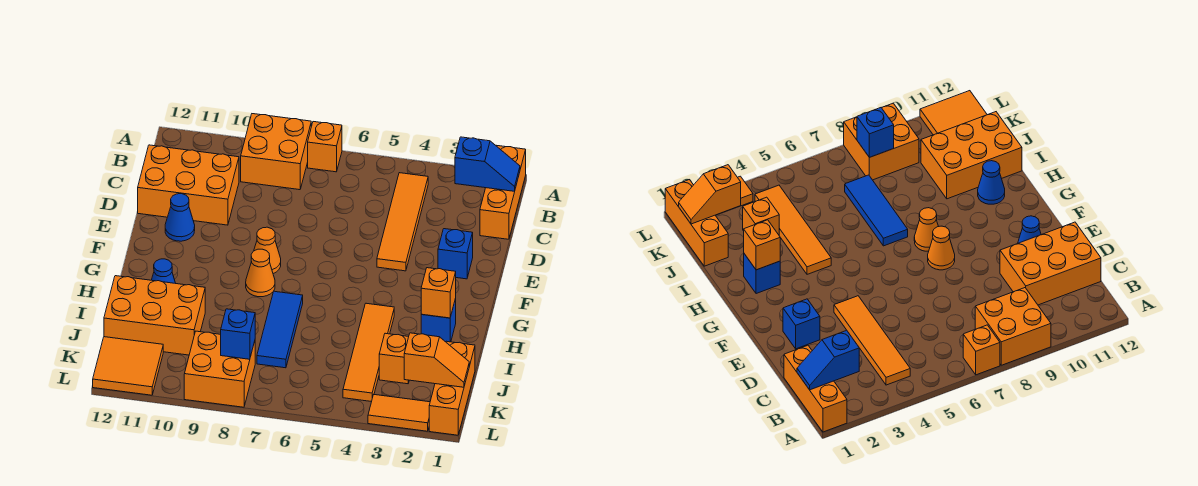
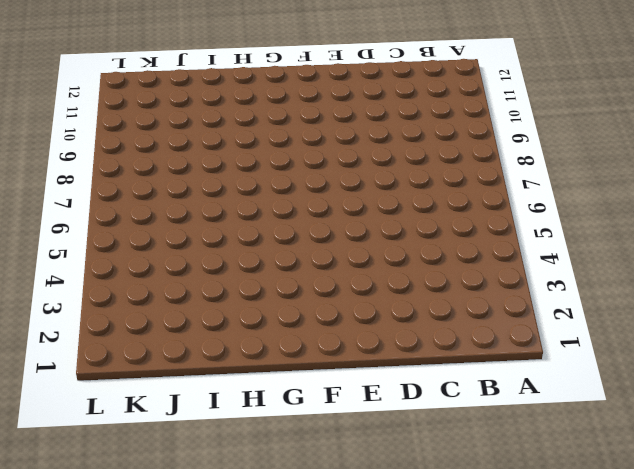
none -> orange brick A1:C1 level 1
none -> orange brick A7 level 1
none -> orange brick A8:B9 level 1

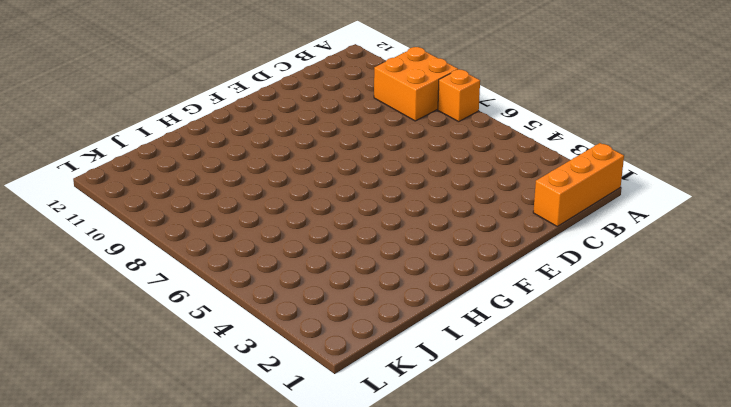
none -> orange tile B4:E4 level 1
none -> orange brick C10:D12 level 1
none -> blue brick E2 level 1

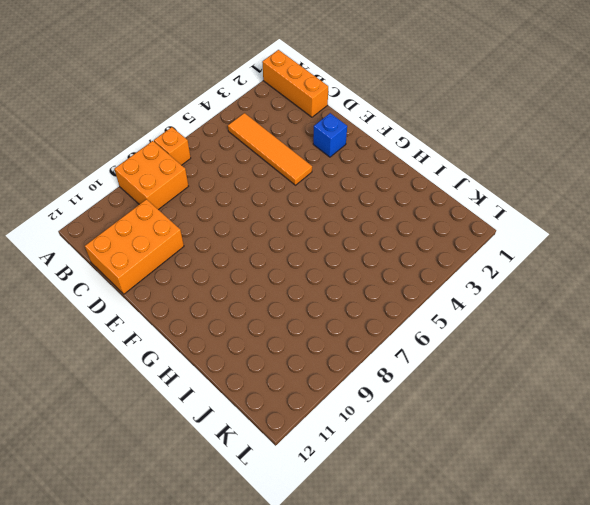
none -> blue cone E11 level 1
none -> orange cone F8 level 1
none -> orange cone G8 level 1

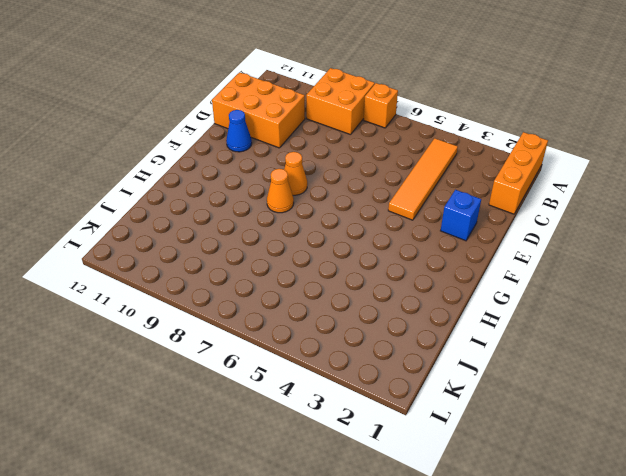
none -> blue brick H2 level 1
none -> orange tile H4:K4 level 1
none -> blue tile H7:J7 level 1

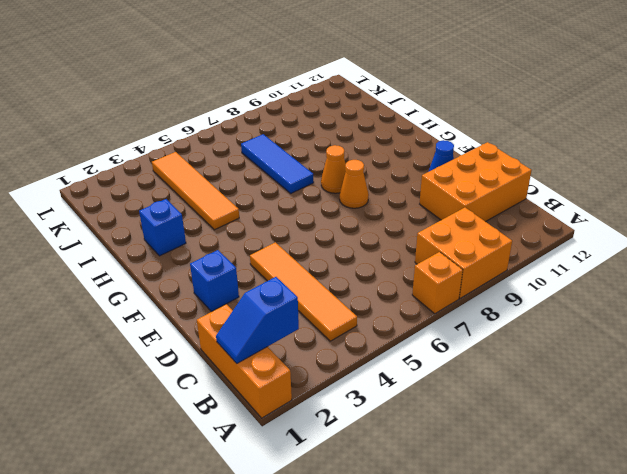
none -> blue cone H11 level 1
none -> orange brick I10:J12 level 1
none -> orange brick J1:L1 level 1

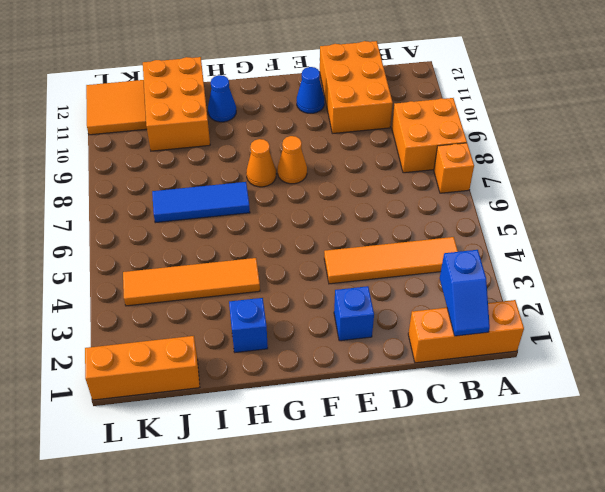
none -> orange brick J3 level 1
none -> orange brick K8:L9 level 1
none -> orange tile L2:L3 level 1

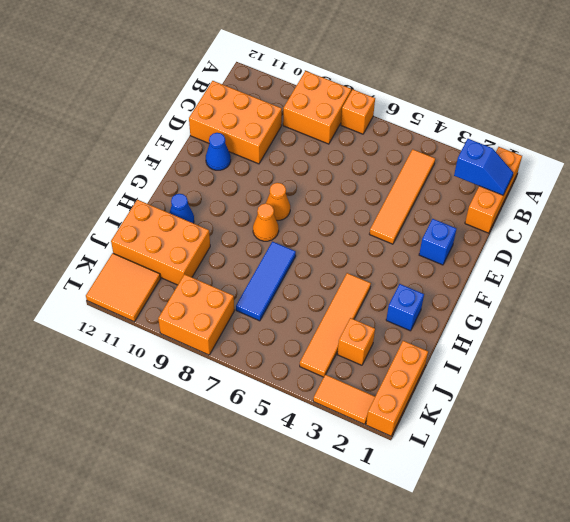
none -> orange brick H2 level 2
none -> orange slope K1:K2 level 2 top 2
none -> blue brick K8 level 2

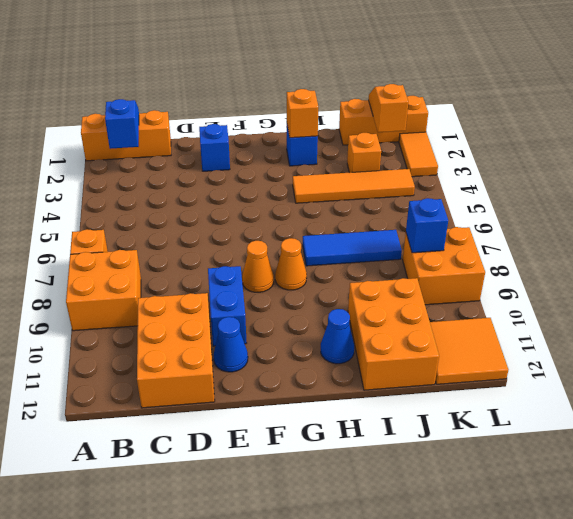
blue brick E9:E10 level 1 -> none
none -> orange tile B4:E4 level 1

